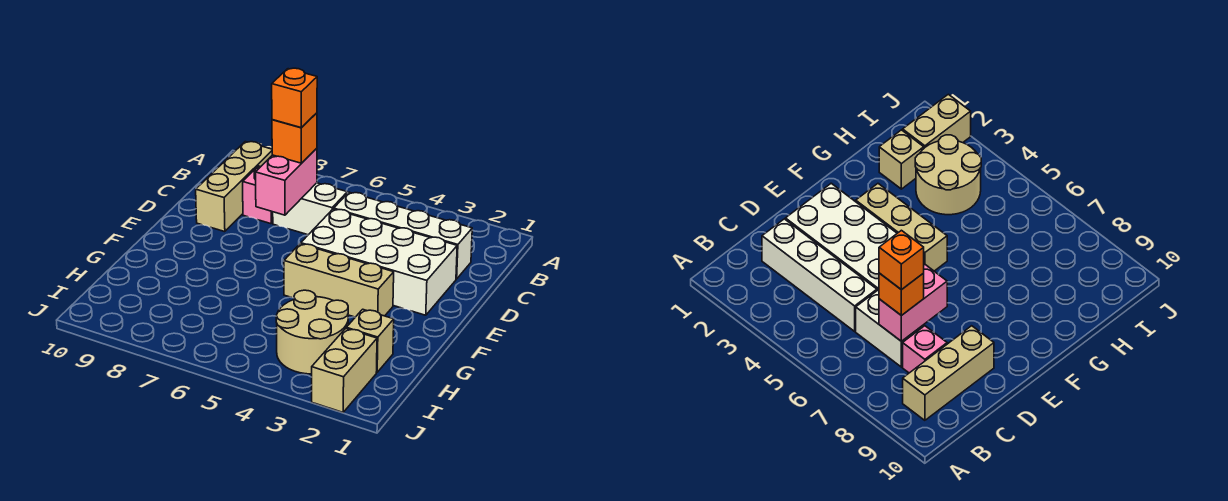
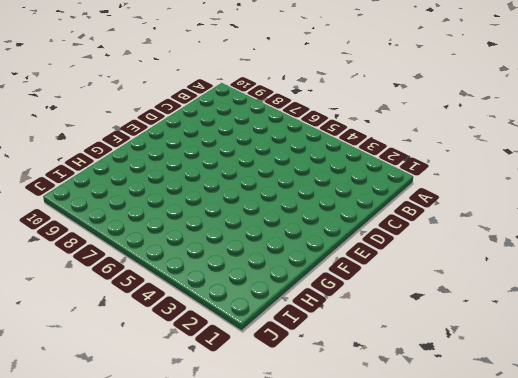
none -> tan brick B9:D9 level 1
none -> white brick C2:C5 level 1
none -> white brick C6:C7 level 1

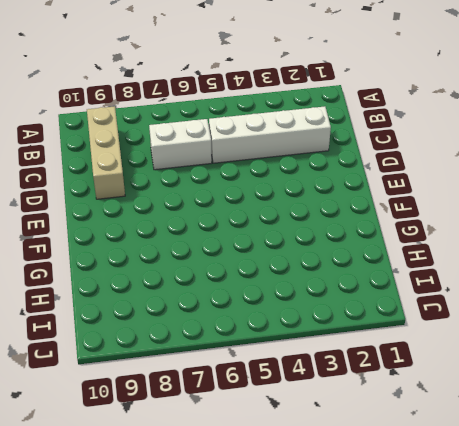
none -> pink brick C8 level 1
none -> white brick D2:E5 level 1
none -> tan brick F3:F5 level 1

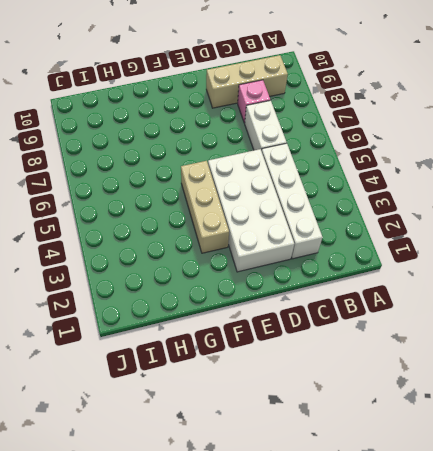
none -> tan brick H2 level 1
none -> tan round brick H3:I4 level 1
none -> tan brick I2:J2 level 1

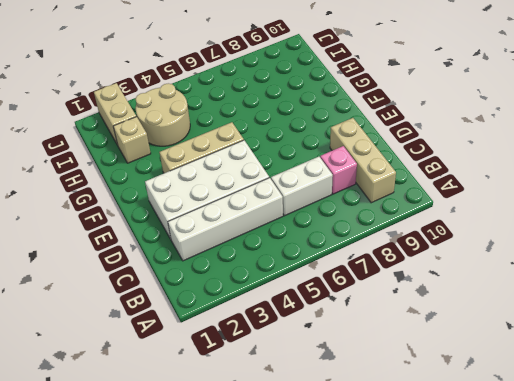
none -> pink brick C7:D7 level 2
none -> orange brick C7 level 3
none -> orange brick C7 level 4

